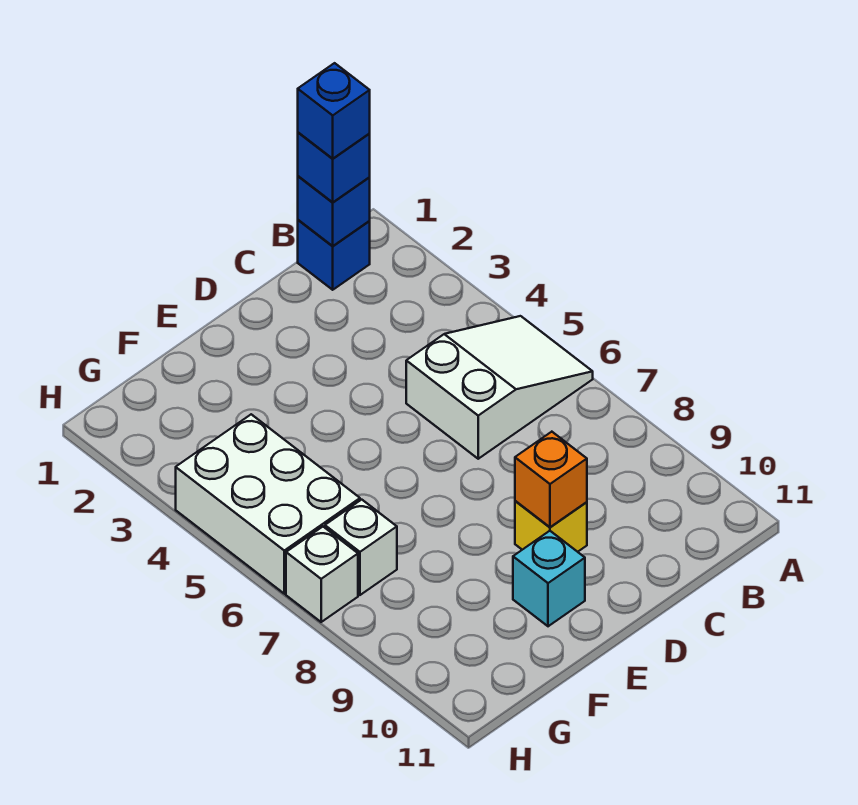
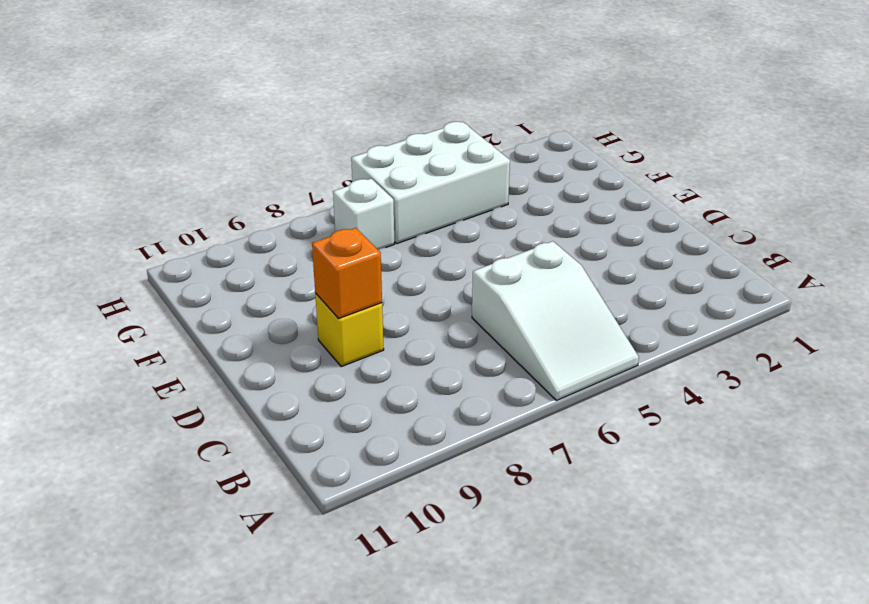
none -> blue brick B1 level 1
none -> cyan brick E10 level 1

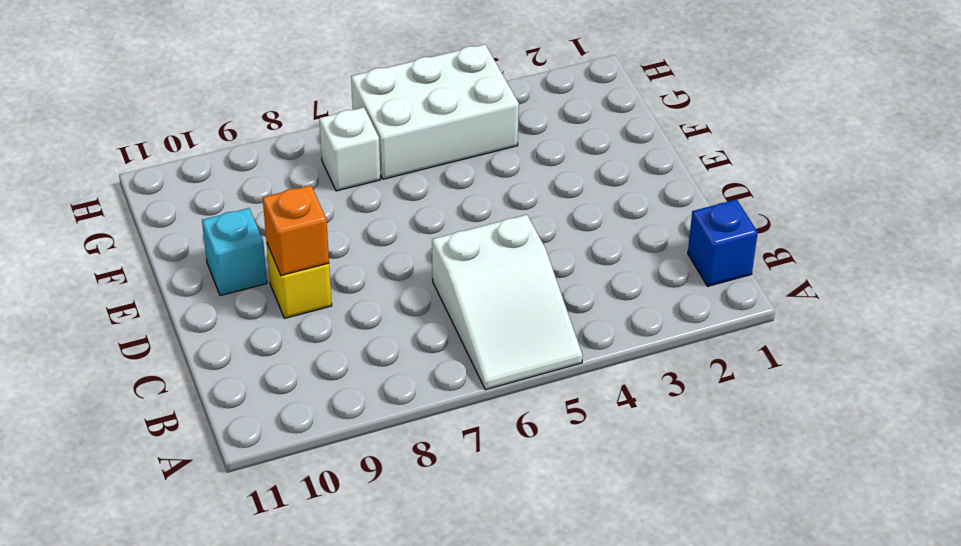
none -> white brick H7 level 1
none -> blue brick B1 level 2

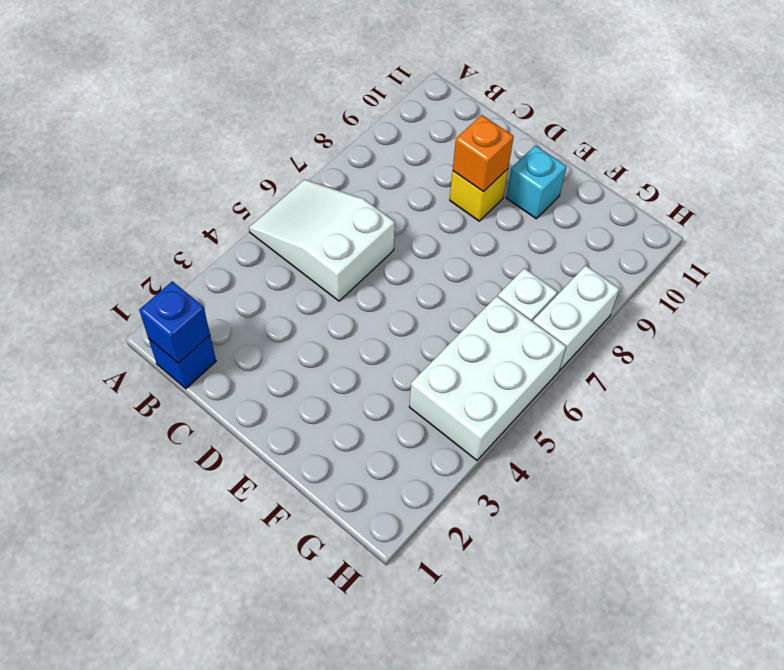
white brick H7:H8 level 1 -> white brick H7 level 1
none -> blue brick B1 level 3
none -> blue brick B1 level 4

